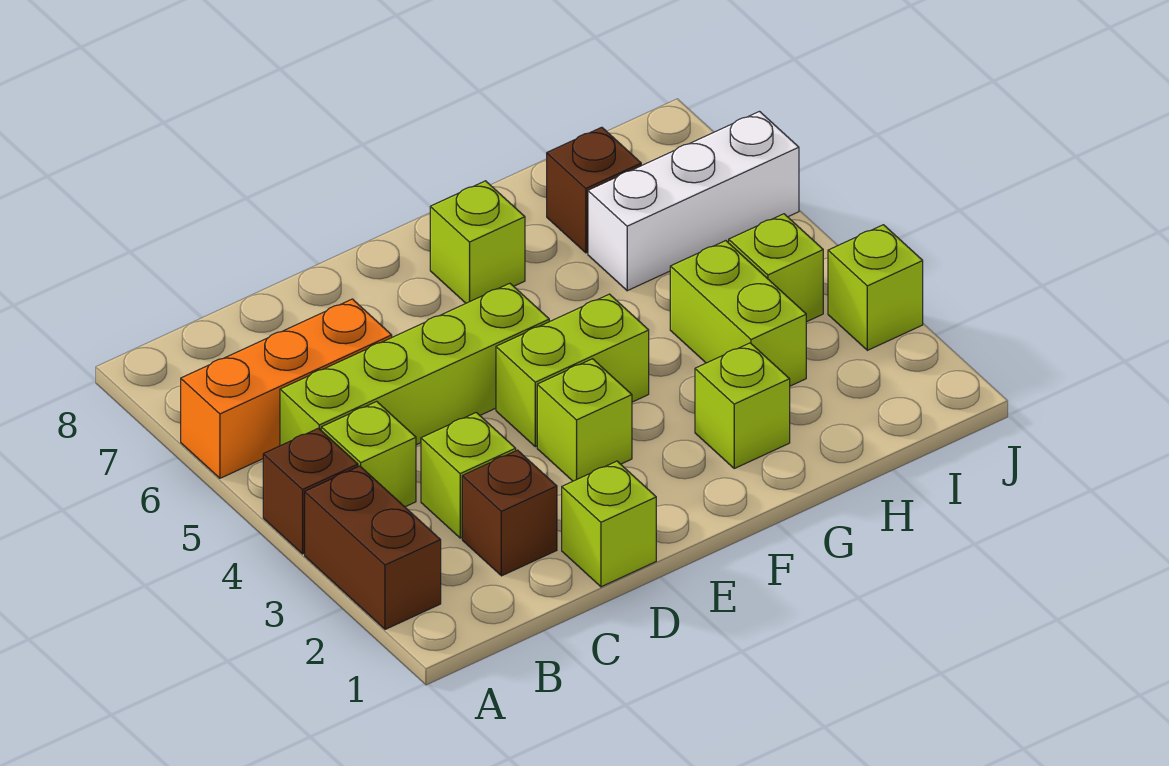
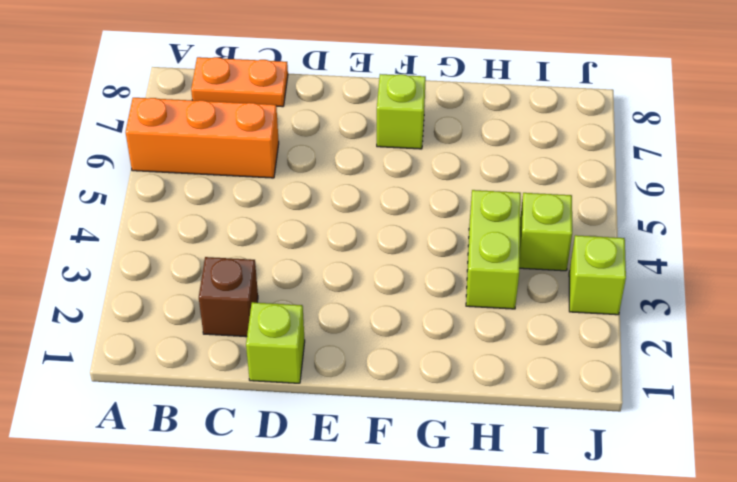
orange plate B8:C8 level 1 -> none
none -> brown brick A2:A3 level 1
none -> brown brick A4 level 1
none -> lime brick B4 level 1

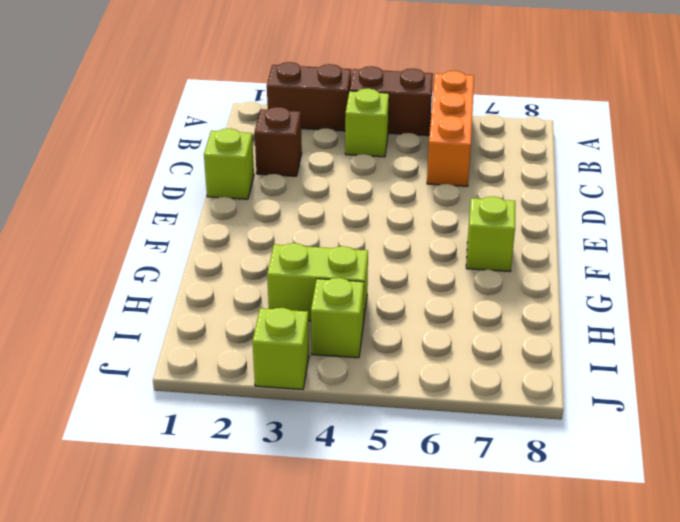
brown brick A4:A5 level 1 -> brown brick A4 level 1
none -> lime brick B5:E5 level 1
none -> lime brick C3 level 1
none -> lime brick E3 level 1

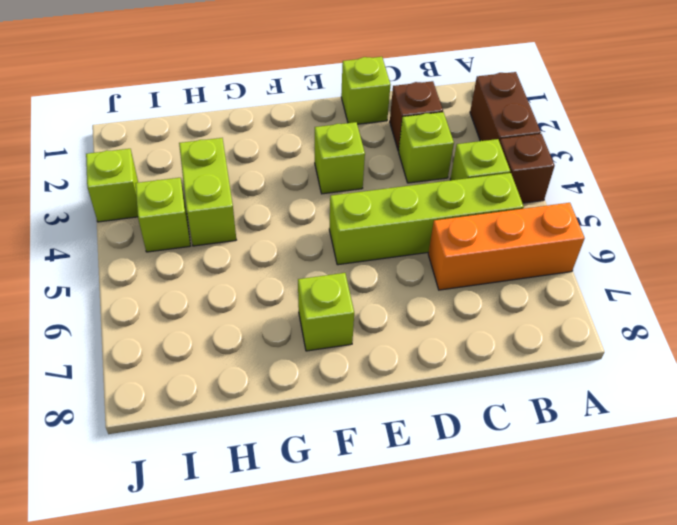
none -> lime brick E4:F4 level 1
none -> lime brick G2 level 1
none -> white brick H6:J6 level 1

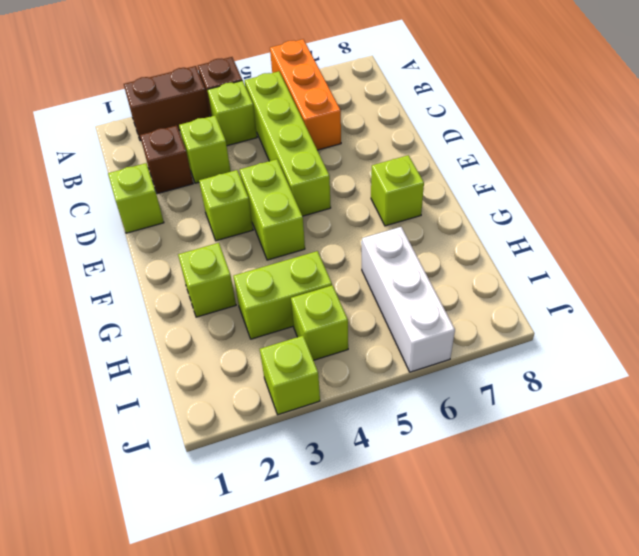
none -> brown brick H7 level 1

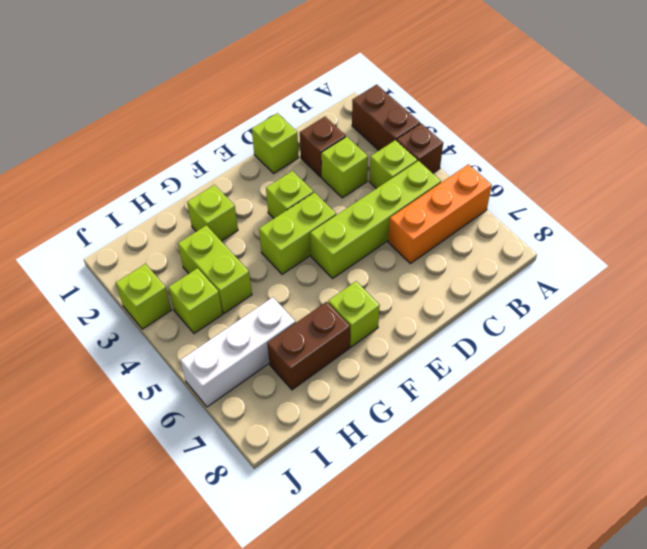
brown brick G7:H7 level 1 -> brown brick H7 level 1

